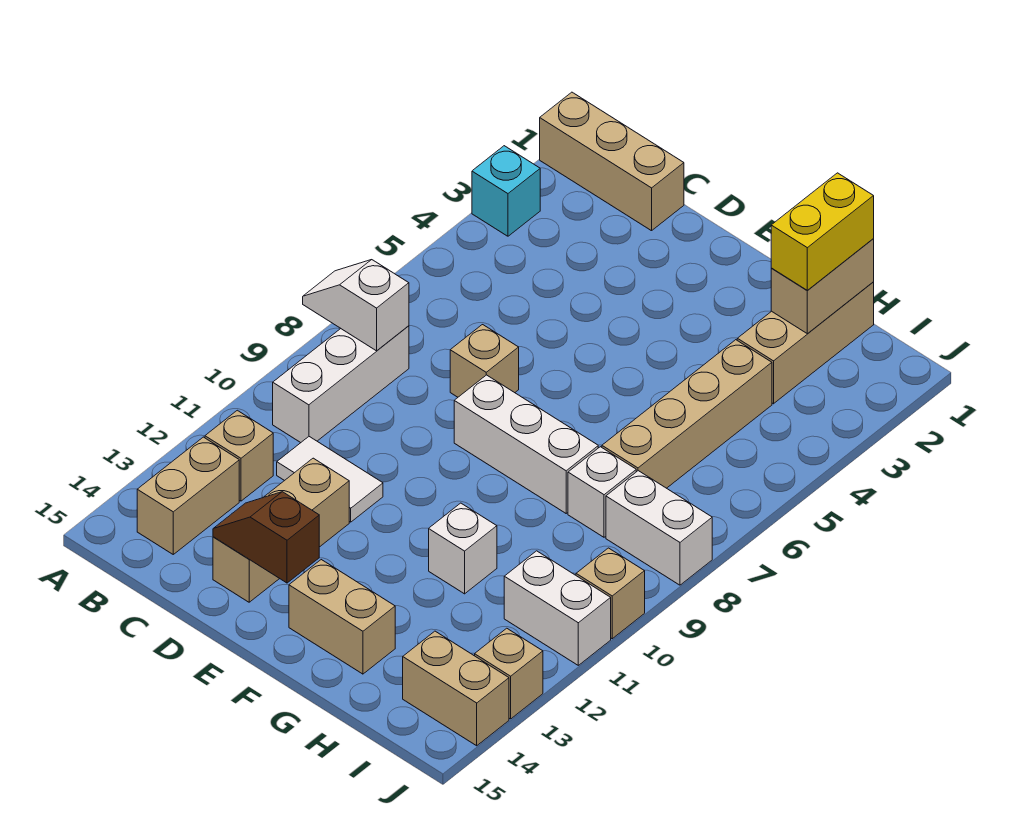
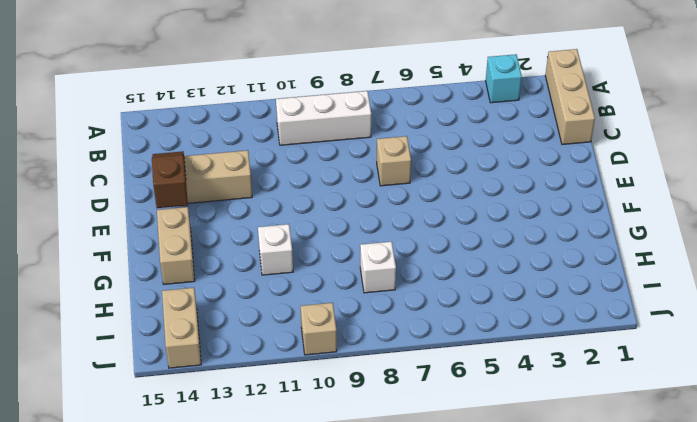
none -> tan brick B12 level 1
none -> tan brick B13:B14 level 1
none -> white tile C11:D11 level 1

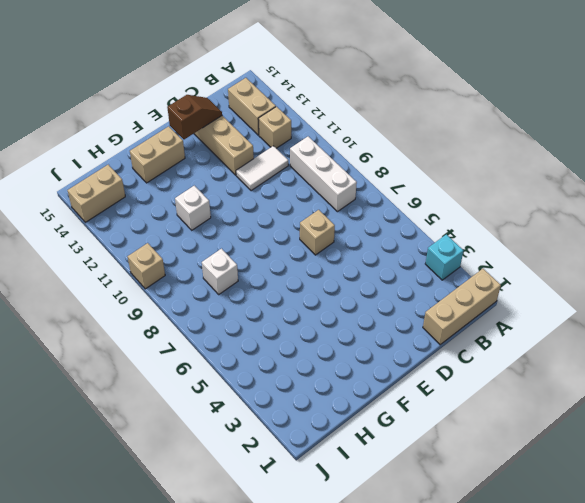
none -> white brick E8:G8 level 1
none -> tan brick H1:H3 level 1
none -> tan brick H4:H7 level 1

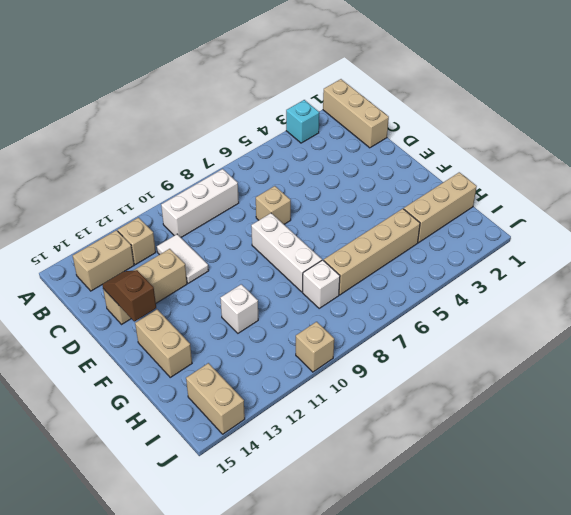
none -> white brick I8:J8 level 1
none -> white brick I11:J11 level 1
none -> tan brick J13 level 1

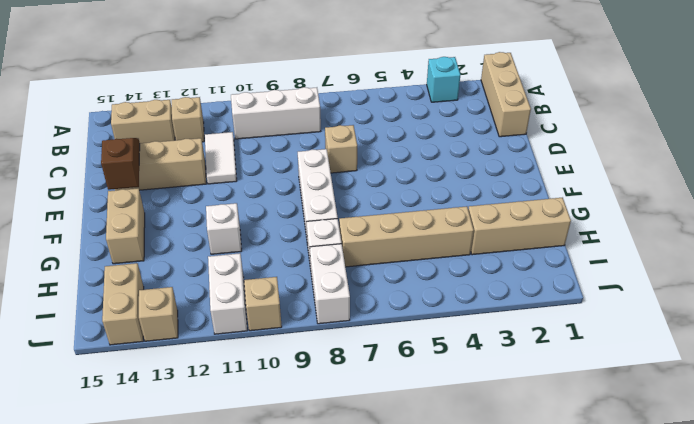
none -> white slope A8:B8 level 2 top B
none -> tan brick H1:H2 level 2
none -> yellow brick H1:H2 level 3

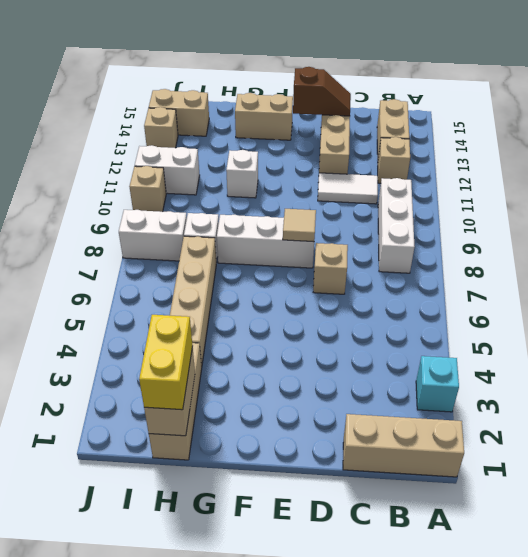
tan tile E8 level 2 -> none
none -> white slope A8:B8 level 2 top B

